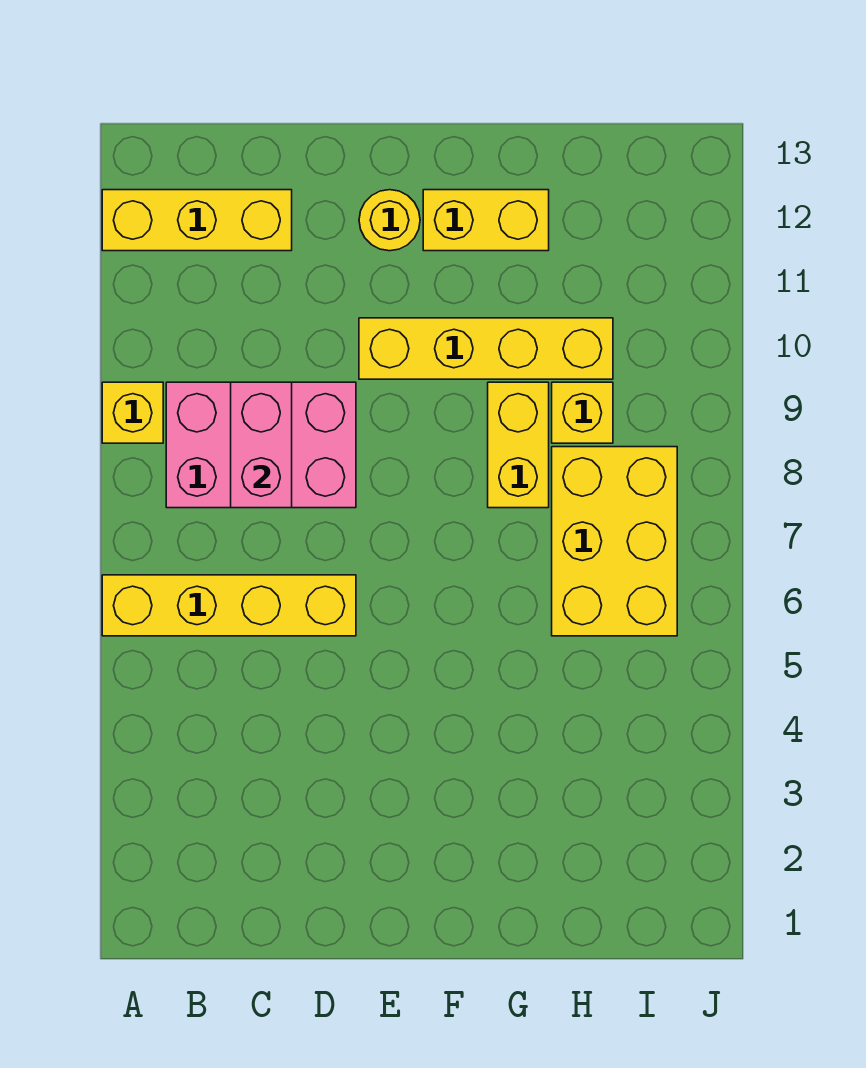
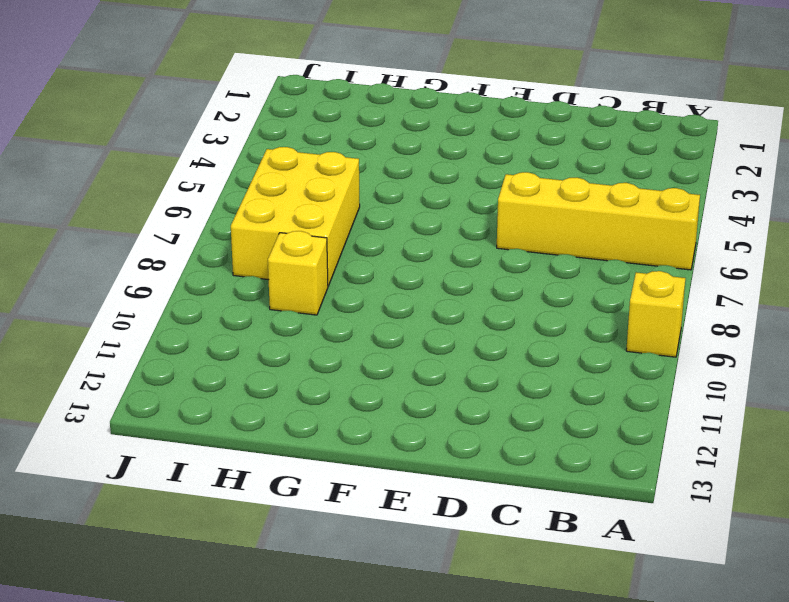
none -> yellow brick A12:C12 level 1
none -> pink brick B8:D9 level 1

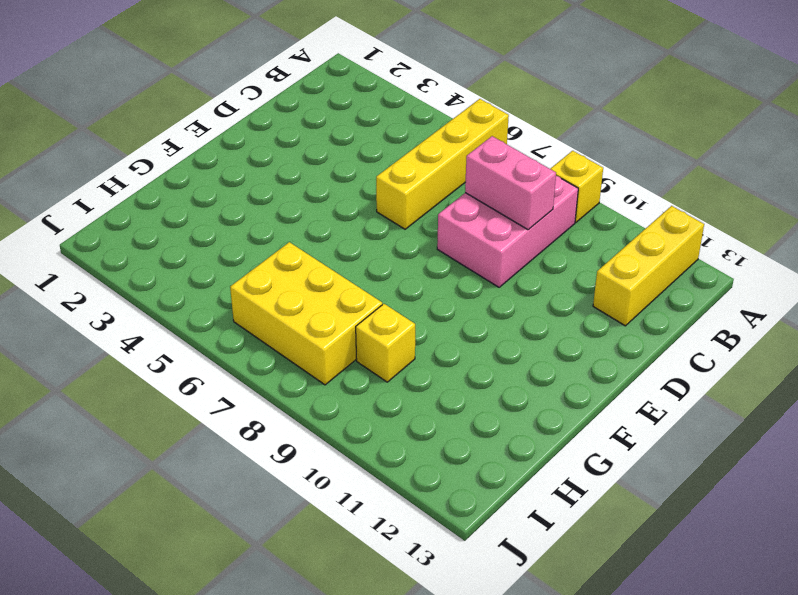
none -> yellow brick E10:H10 level 1
none -> yellow round brick E12 level 1

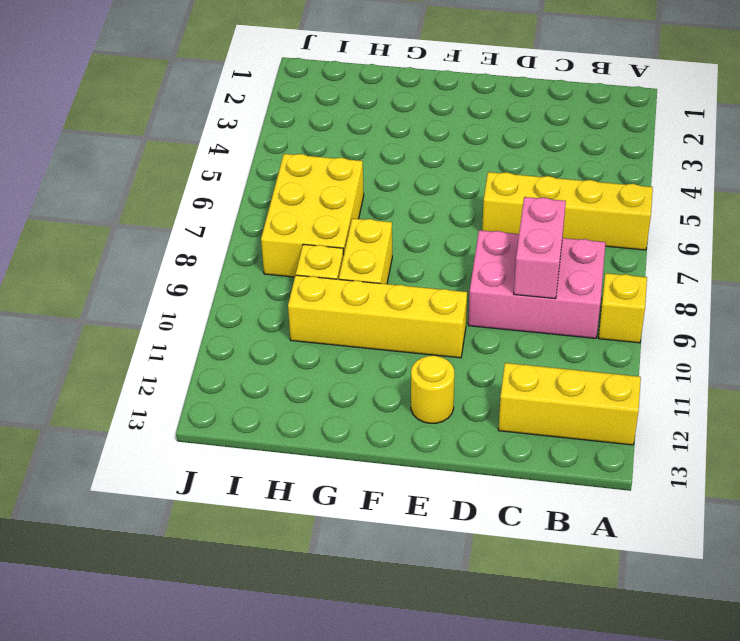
none -> yellow brick F12:G12 level 1

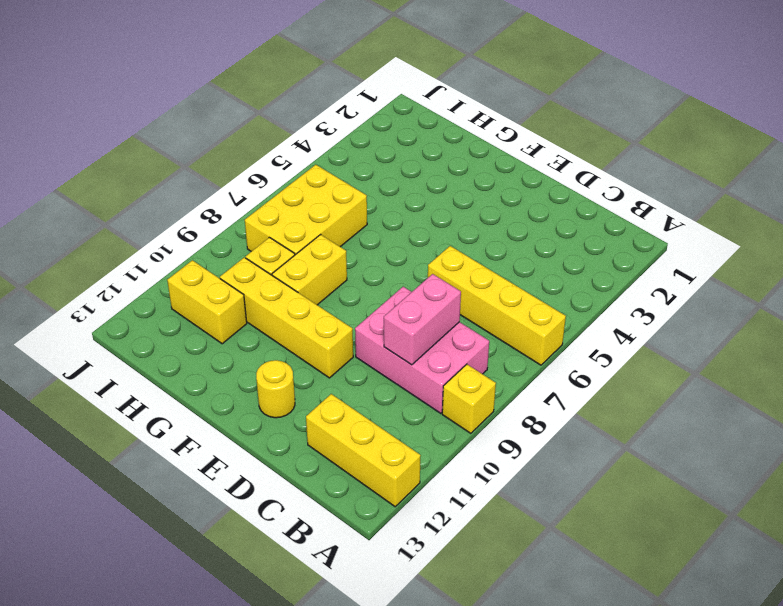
yellow brick H11:I11 level 1 -> yellow brick F12:G12 level 1

